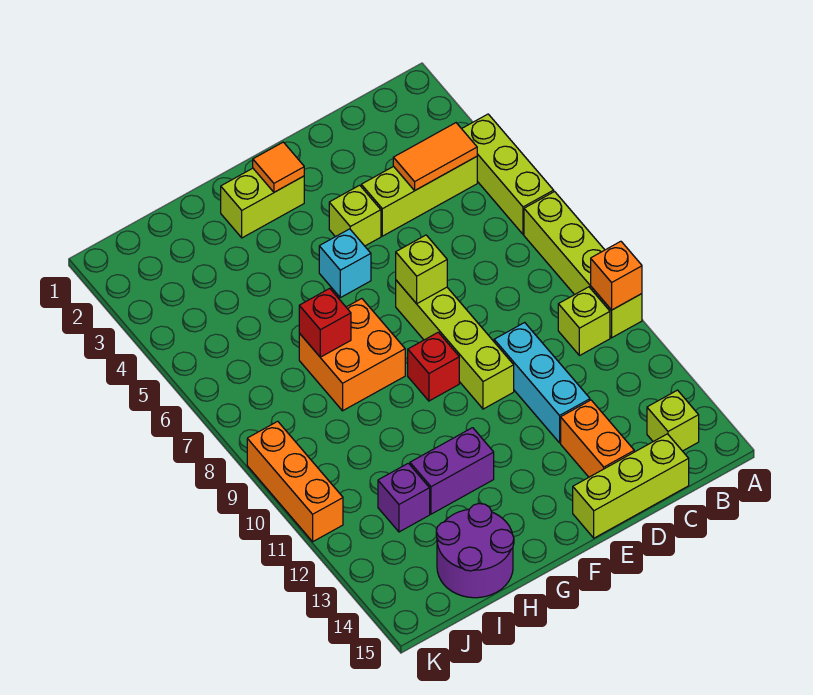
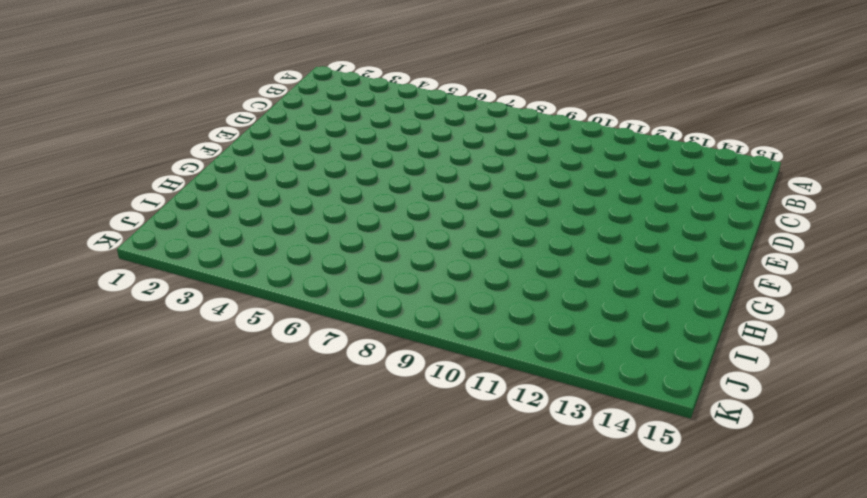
none -> lime brick A4:A6 level 1
none -> lime brick A7:A10 level 1
none -> lime brick B4:D4 level 1

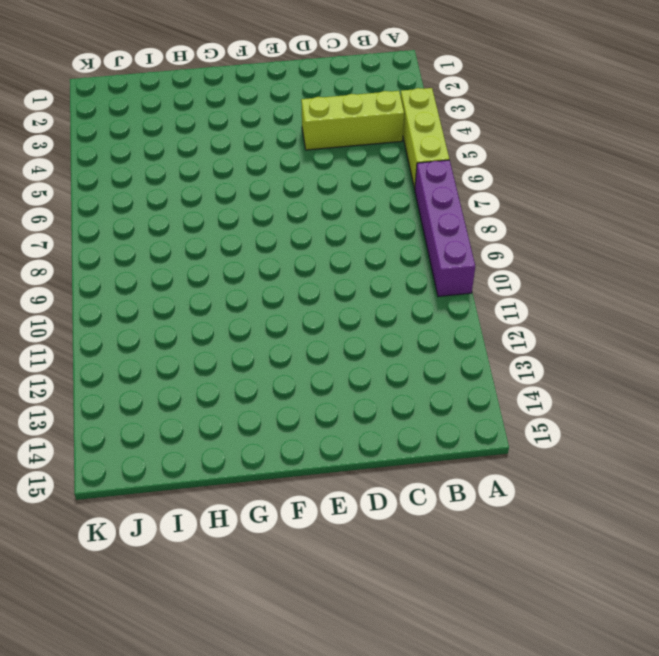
purple brick A7:A10 level 1 -> lime brick A7:A10 level 1
none -> lime brick B10 level 1
none -> lime brick B14 level 1
none -> lime brick C15:E15 level 1

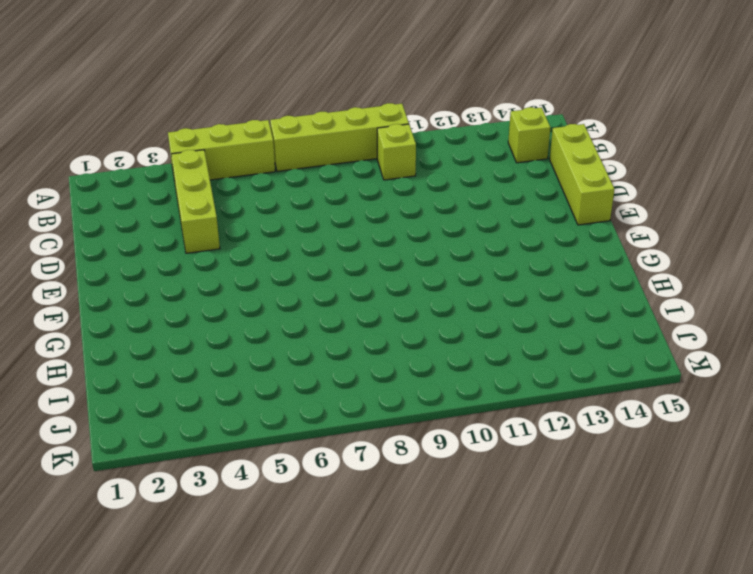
none -> cyan brick D10:D12 level 1
none -> orange brick D13:D14 level 1
none -> lime brick E4 level 1

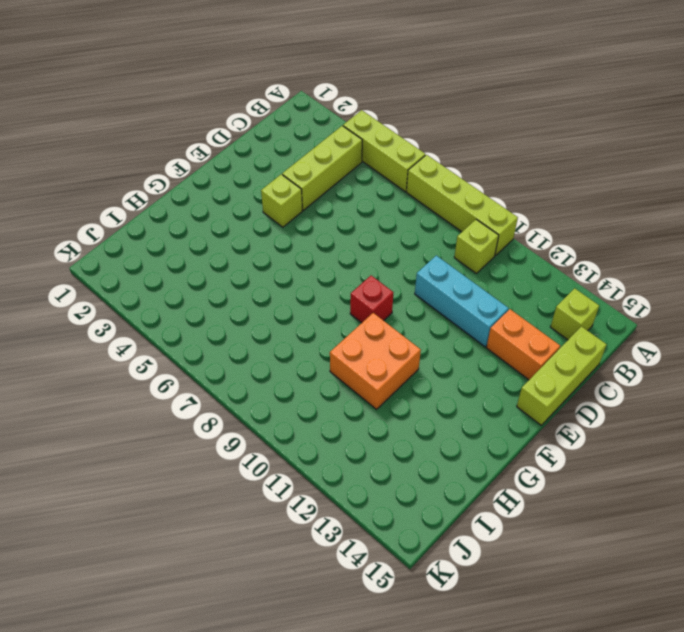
orange brick G10:H11 level 1 -> orange brick G7:H8 level 1
none -> lime brick E7:E10 level 1
none -> lime brick F2:G2 level 1
none -> cyan brick F5 level 1

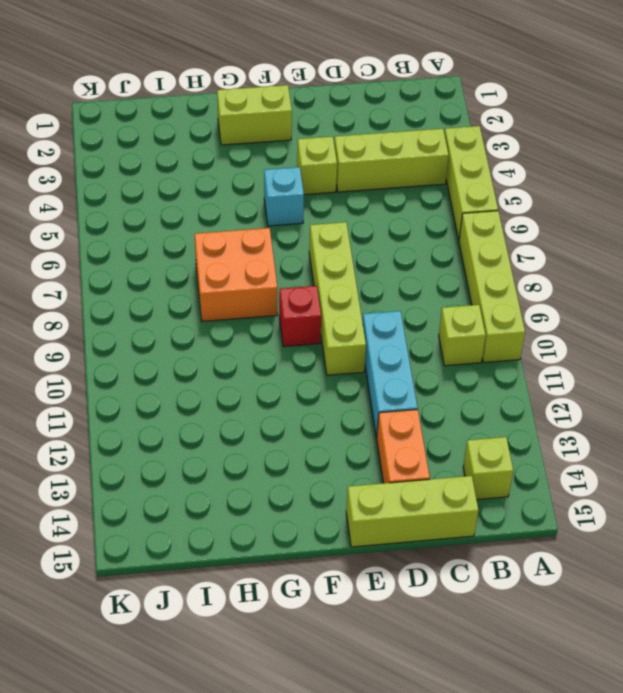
none -> purple brick G12:H12 level 1
none -> purple round brick H14:I15 level 1
none -> purple brick I12 level 1

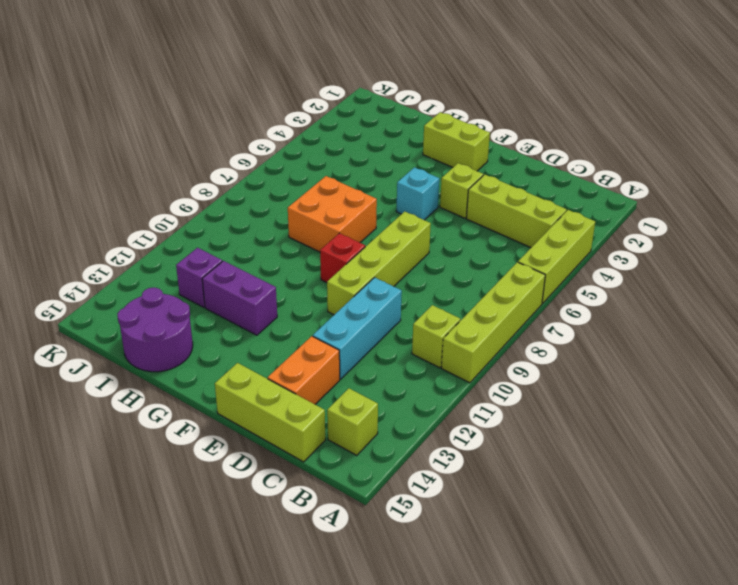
none -> orange brick K9:K11 level 1
none -> orange brick A10 level 2
none -> orange tile B4:C4 level 2

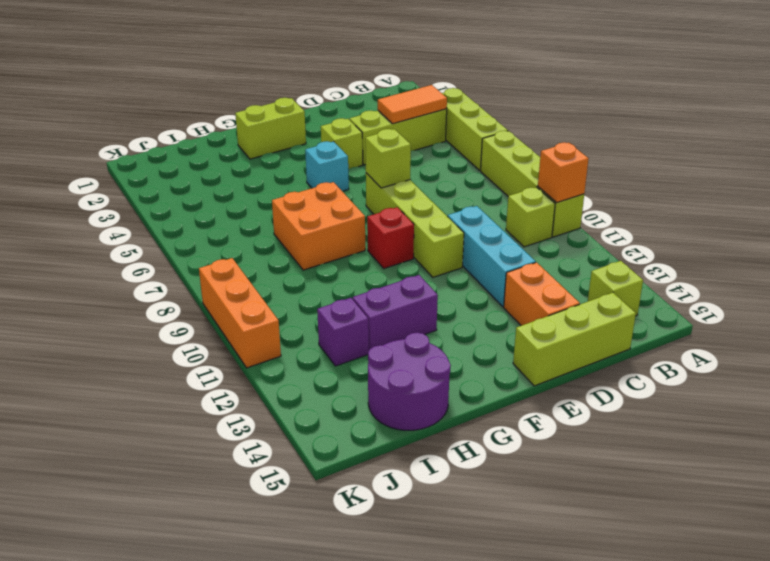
none -> orange tile F2 level 2
none -> red brick H7 level 2

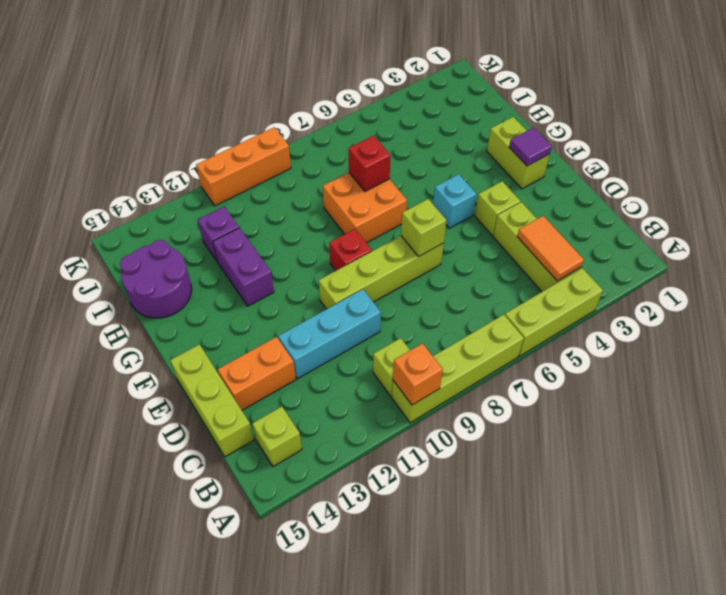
purple tile F2 level 2 -> orange tile F2 level 2

